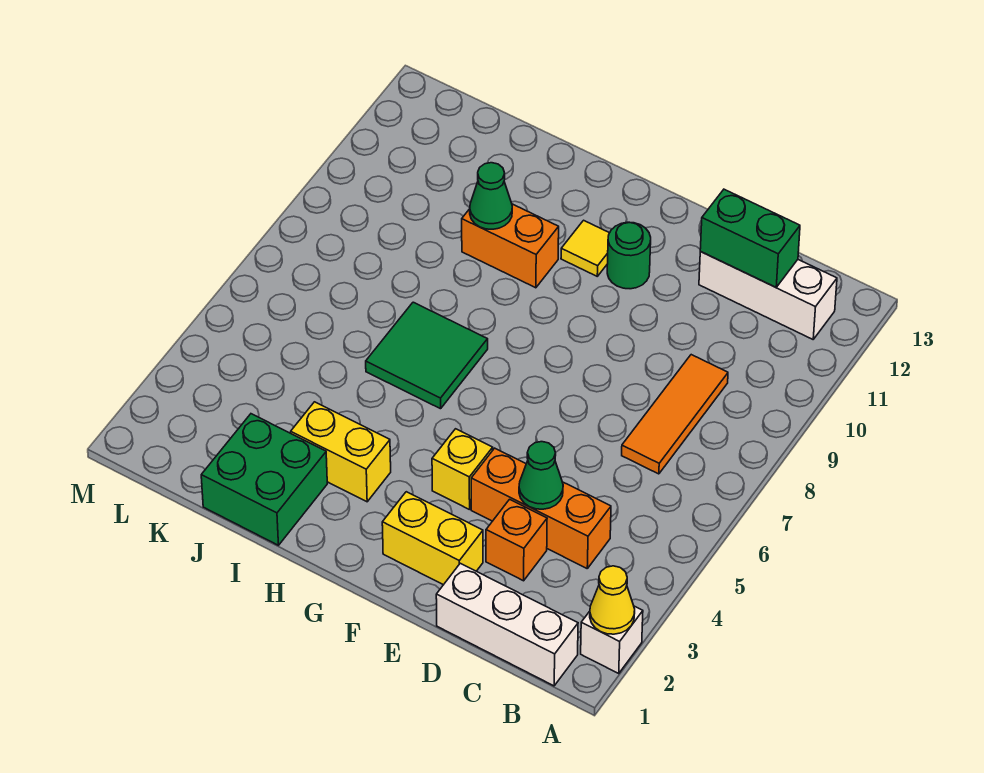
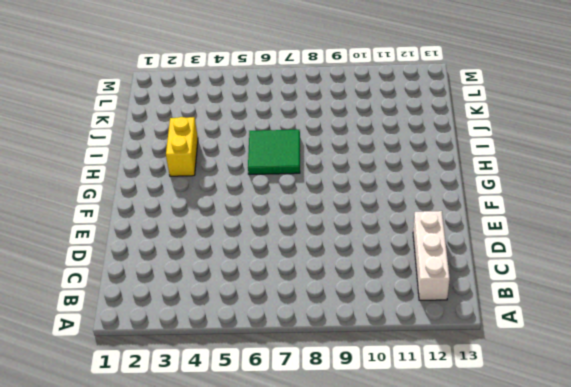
none -> white brick A2 level 1
none -> white brick B1:D1 level 1
none -> orange brick C4:E4 level 1

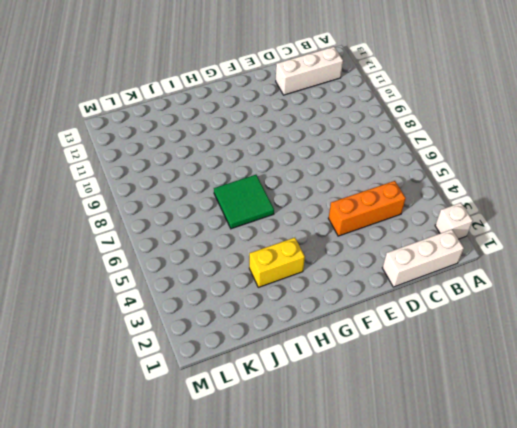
none -> orange tile C7:C9 level 1
none -> orange brick D3 level 1
none -> yellow brick E2:F2 level 1

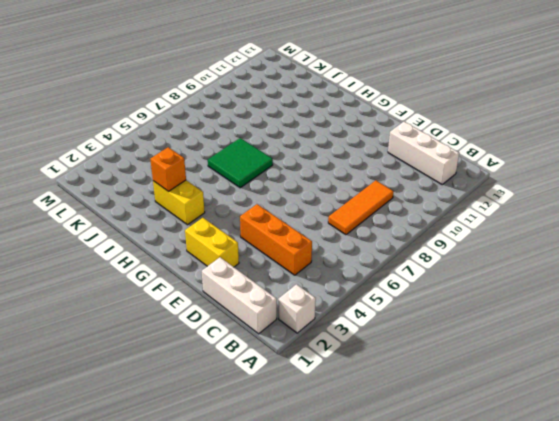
orange brick I3 level 2 -> orange brick D3 level 1
none -> yellow brick F4 level 1
none -> green round brick F11 level 1
none -> yellow tile G11 level 1

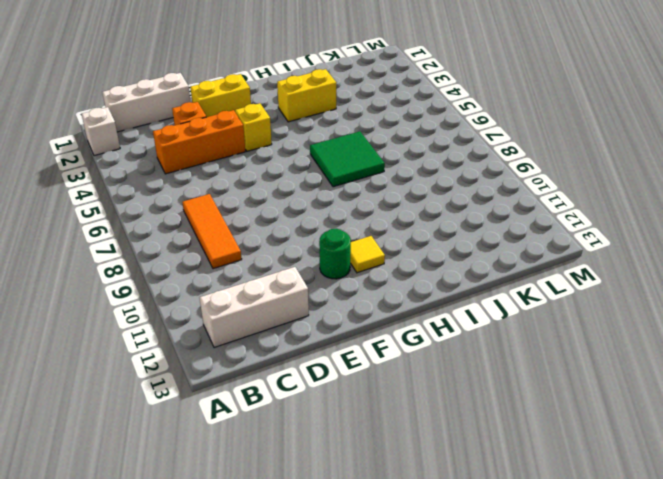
none -> orange brick H10:I10 level 1
none -> green brick I1:J2 level 1
none -> yellow cone A2 level 2

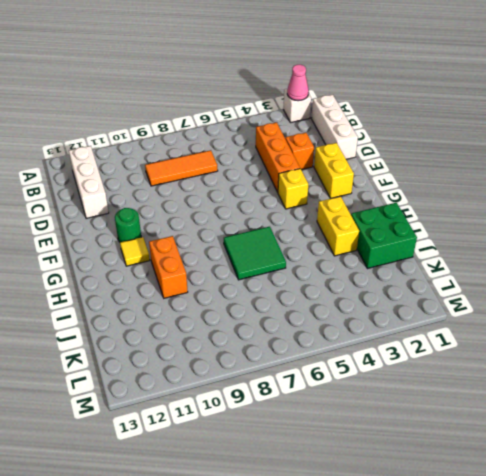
pink cone A2 level 2 -> yellow cone A2 level 2
none -> green brick C12:D12 level 2
none -> green cone D4 level 2
none -> green cone I10 level 2

